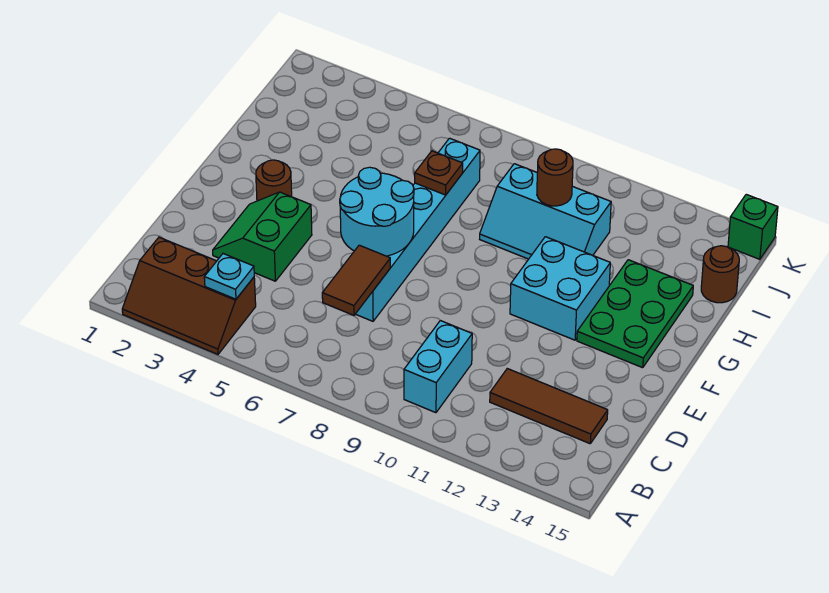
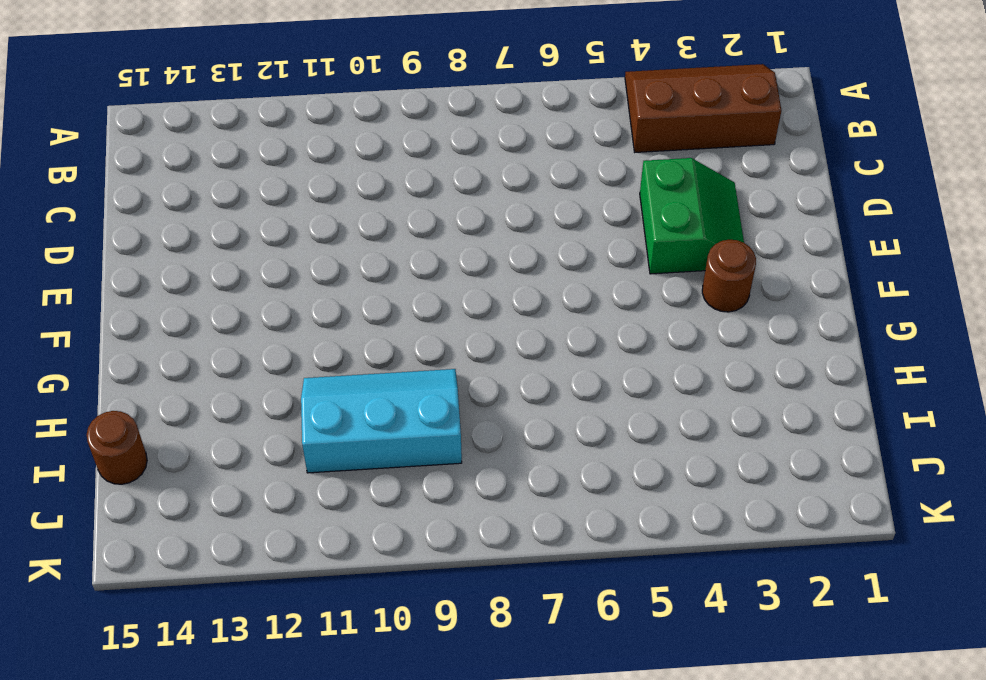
none -> cyan brick B10:C10 level 1
none -> brown tile C12:C14 level 1
none -> cyan brick D7:I7 level 1

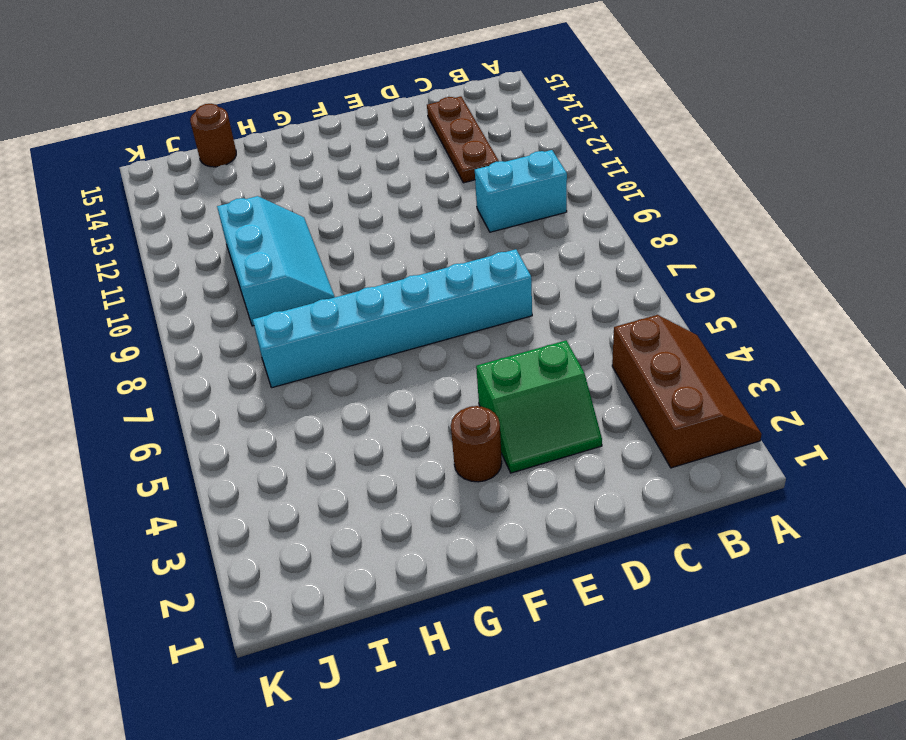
brown plate C12:C14 level 1 -> brown tile C12:C14 level 1
none -> cyan brick F11:G12 level 1
none -> green plate F13:H14 level 1
none -> green brick K15 level 1

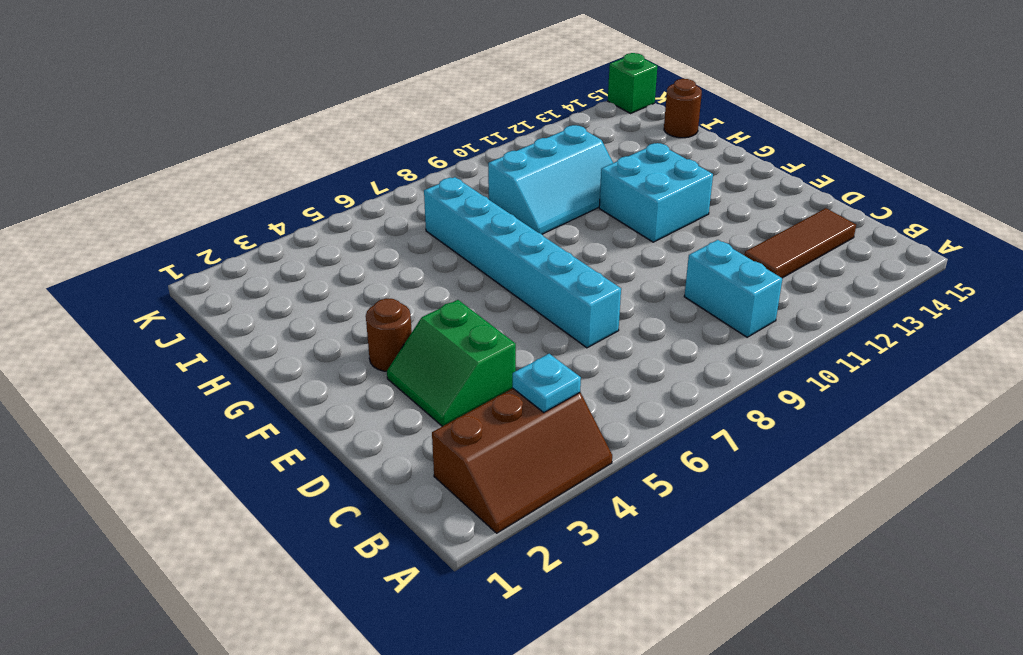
none -> green plate F13:H14 level 1
none -> brown tile C7:D7 level 2
none -> cyan round brick E6:F7 level 2

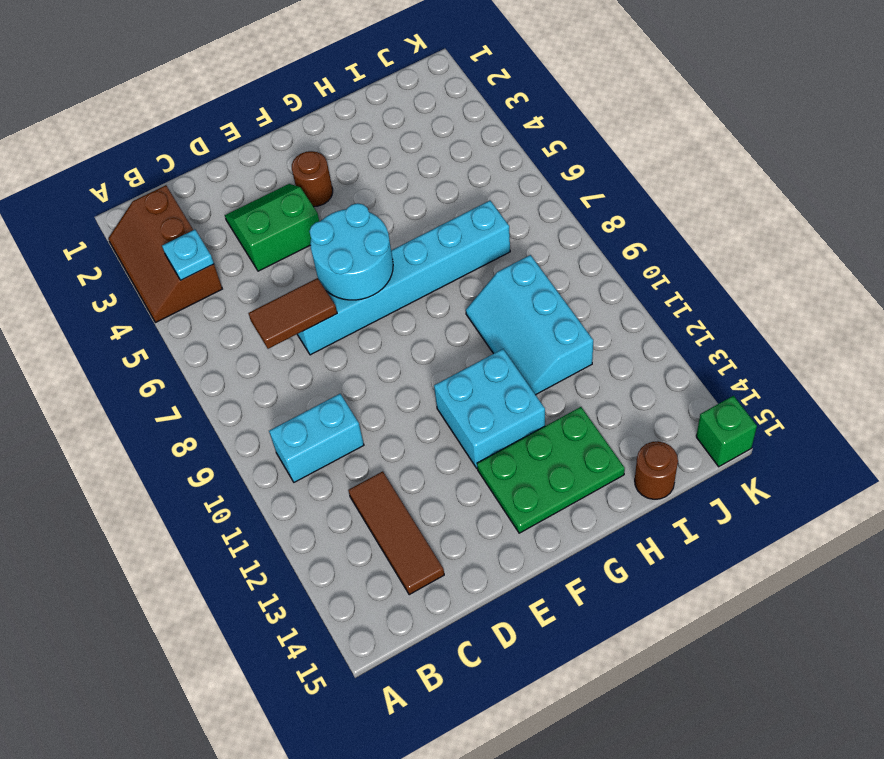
none -> brown plate H7 level 2
none -> brown round brick I10 level 2

